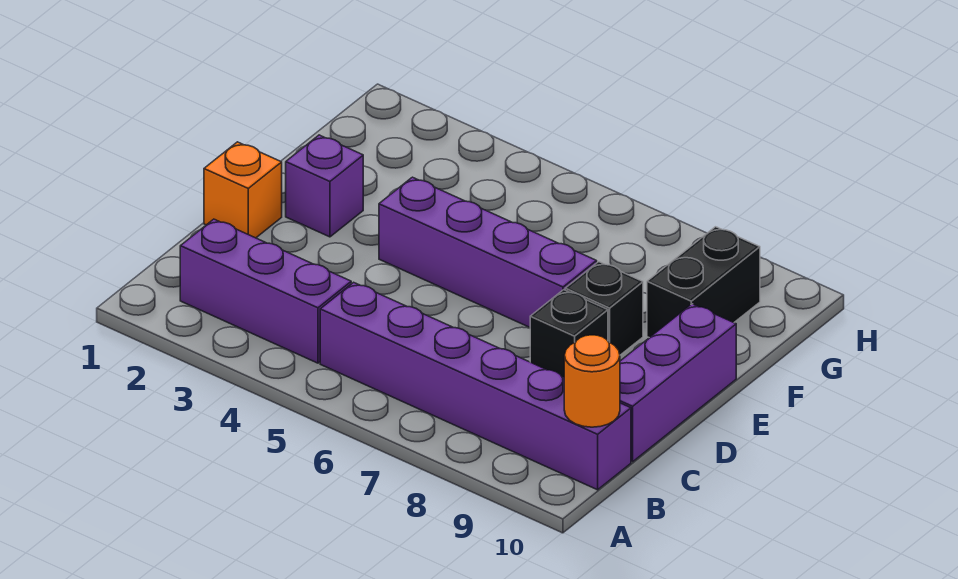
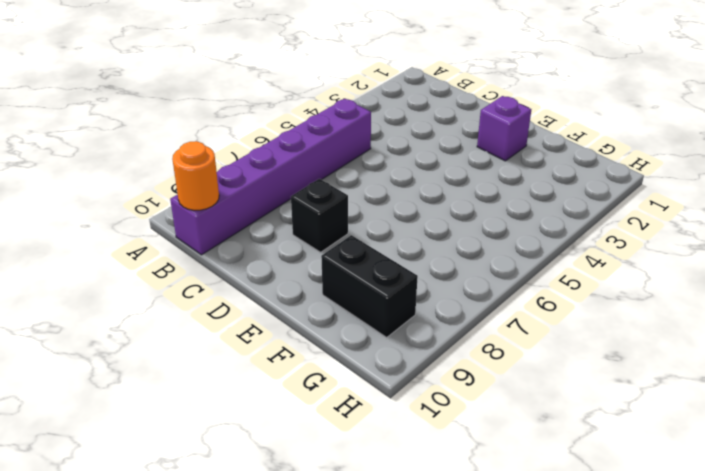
none -> purple brick B2:B4 level 1
none -> purple brick C10:E10 level 1

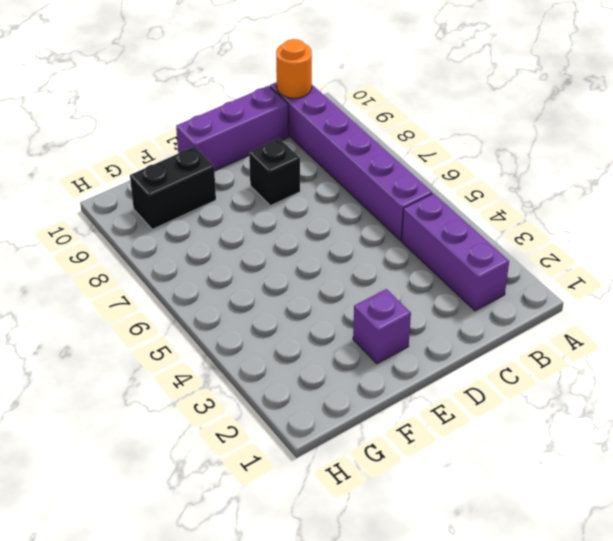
none -> orange brick D1 level 1
none -> purple brick E4:E7 level 1

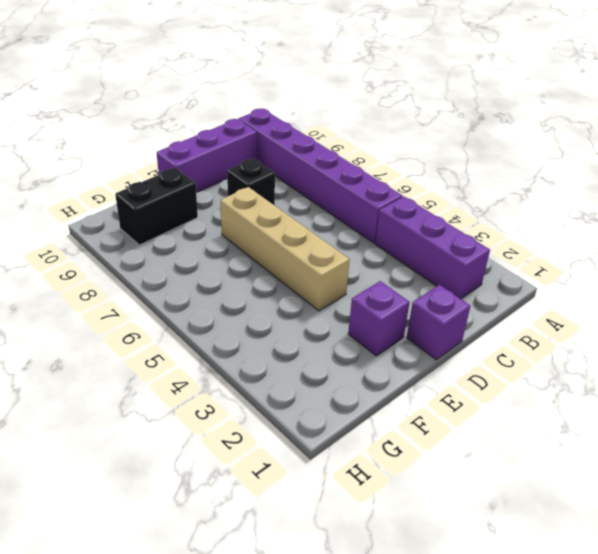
purple brick D1 level 1 -> orange brick D1 level 1
tan brick E4:E7 level 1 -> purple brick E4:E7 level 1
none -> black brick E8 level 1
none -> orange round brick B10 level 2

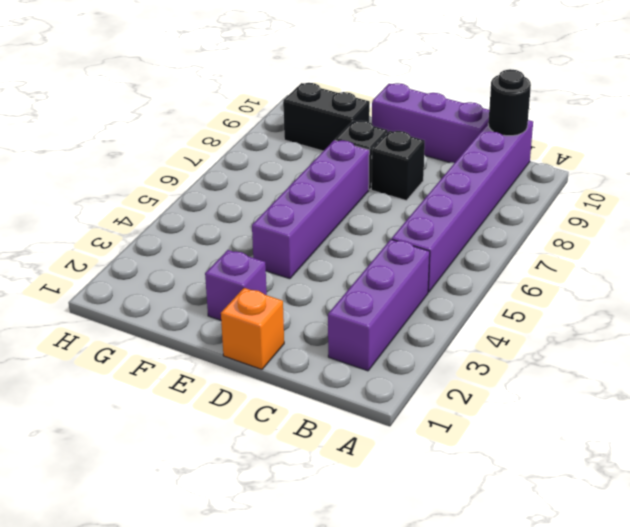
black round brick B10 level 2 -> orange round brick B10 level 2

